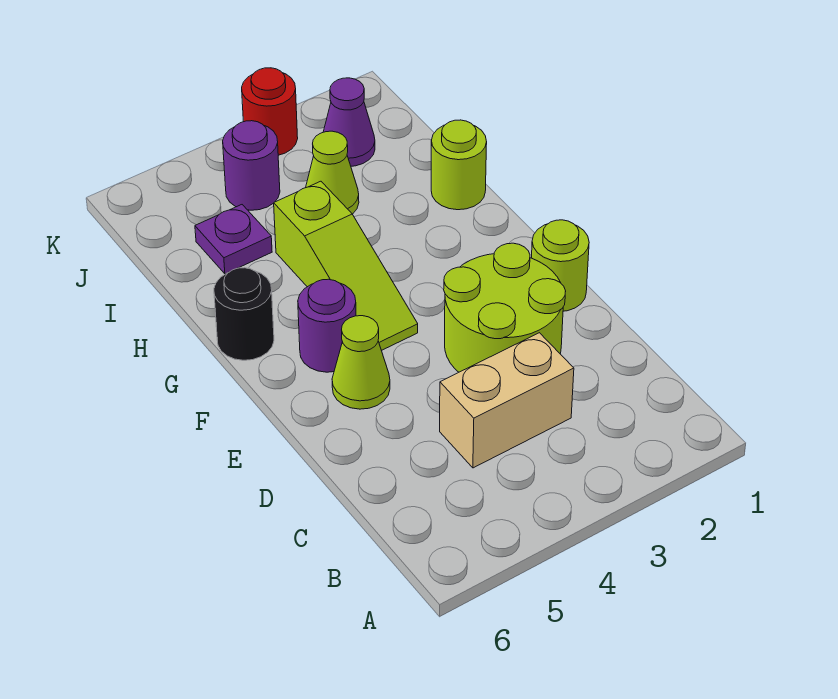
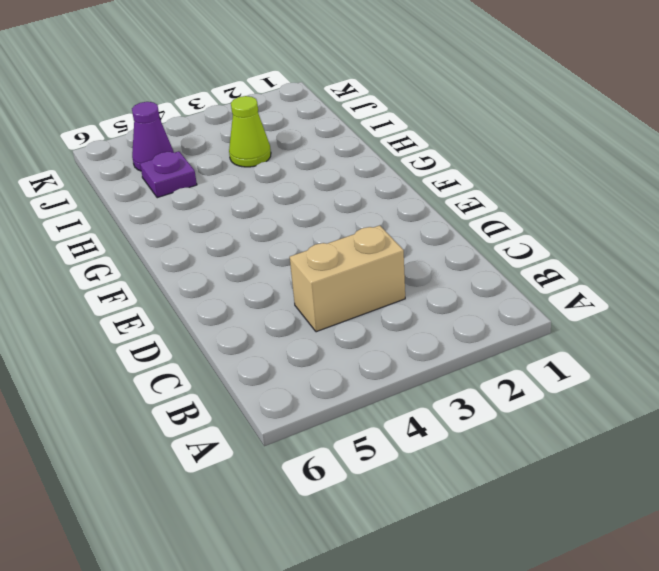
purple cone J5 level 1 -> purple cone J2 level 1
none -> lime round brick D2:E3 level 1
none -> lime round brick E1 level 1
none -> lime cone E5 level 1

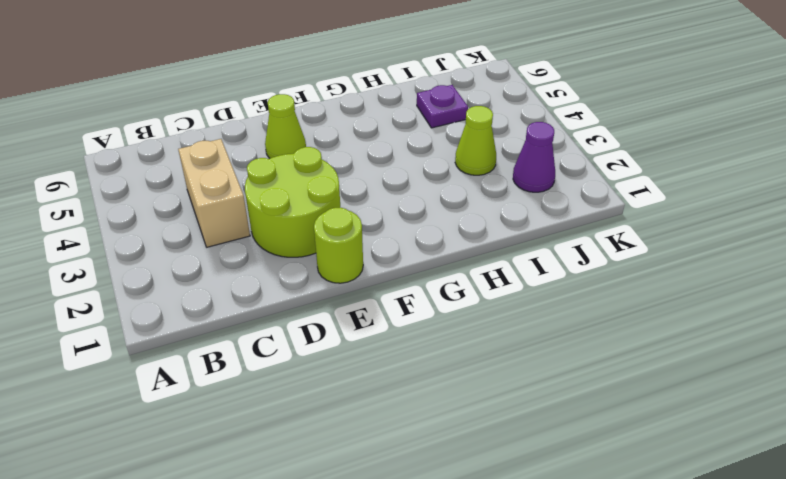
none -> lime slope F4:H4 level 1 top H
none -> purple round brick F5 level 1
none -> black round brick G6 level 1

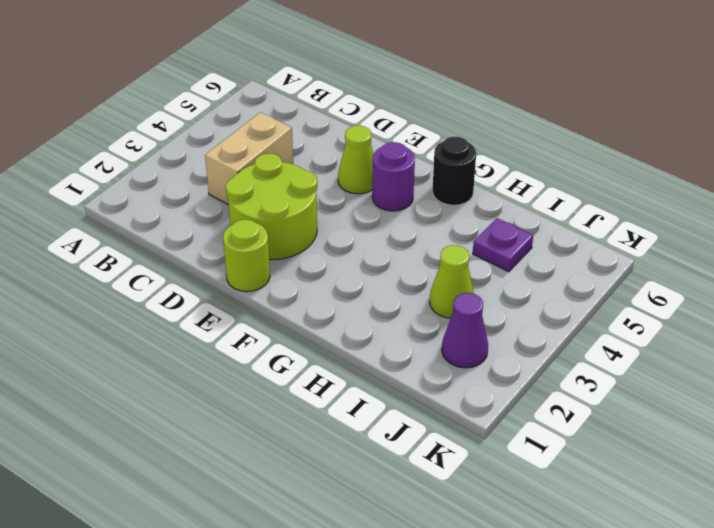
none -> lime slope F4:H4 level 1 top H
none -> lime round brick H1 level 1
none -> purple round brick J4 level 1

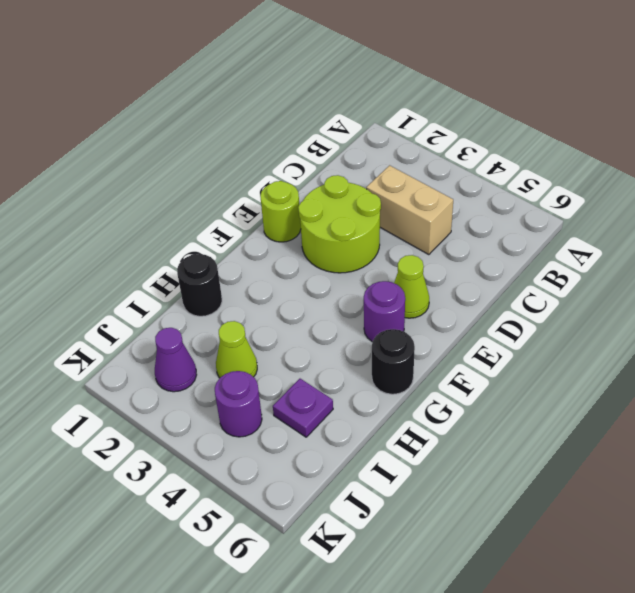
black round brick H1 level 1 -> lime round brick H1 level 1
none -> lime slope F4:H4 level 1 top H
none -> red round brick K3 level 1

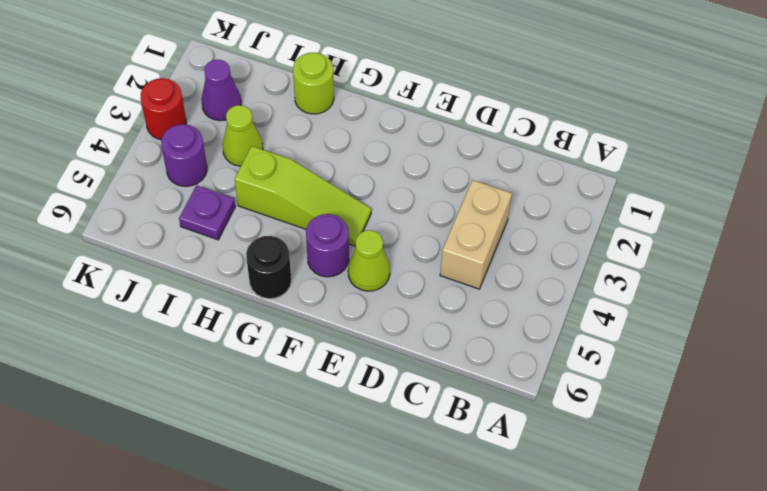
none -> lime round brick D2:E3 level 1
none -> lime round brick E1 level 1

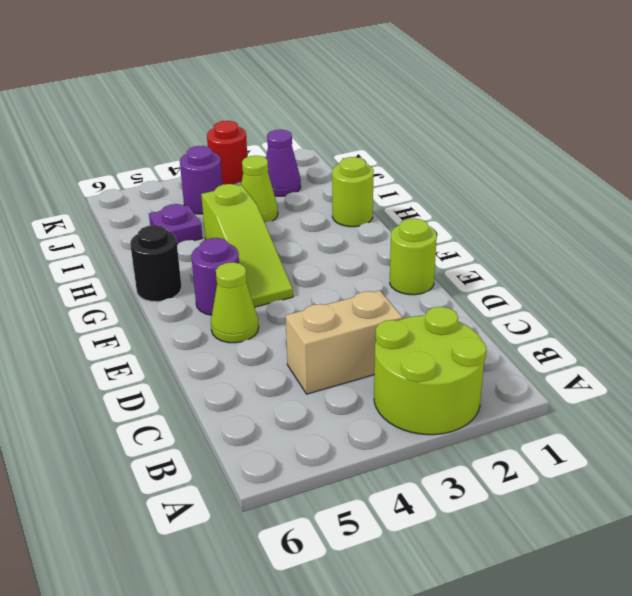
lime round brick A2:B3 level 1 -> lime round brick D2:E3 level 1

